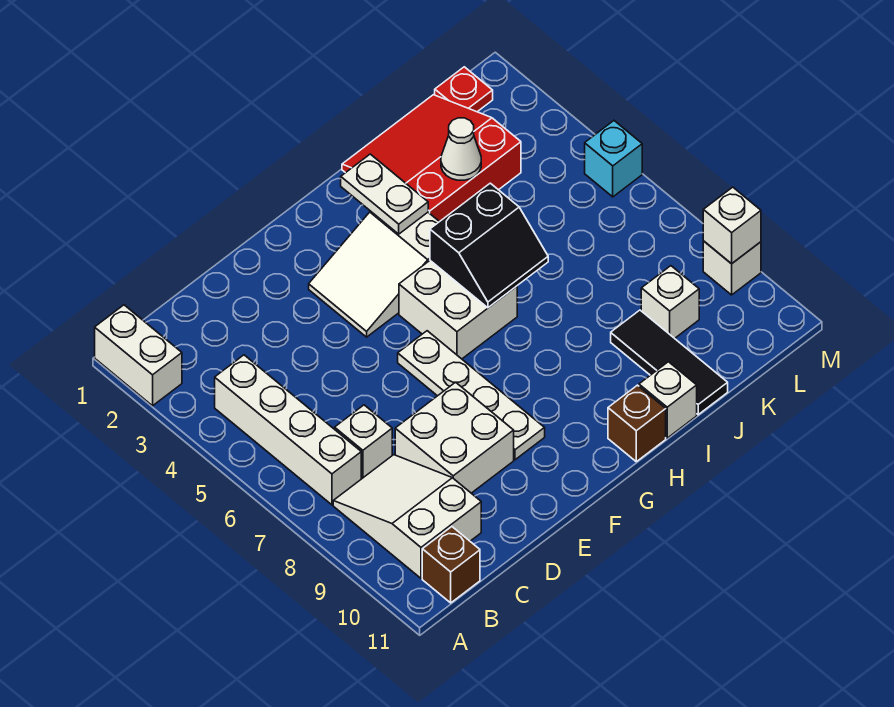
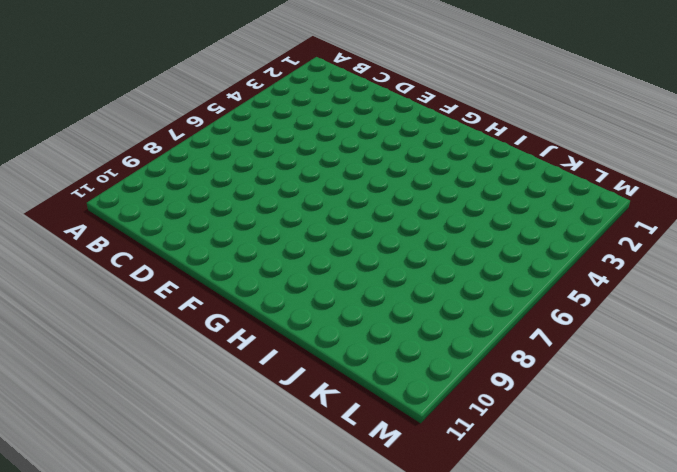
none -> white brick A1:A2 level 1
none -> white brick B4:B7 level 1
none -> white slope B8:C10 level 1 top 10

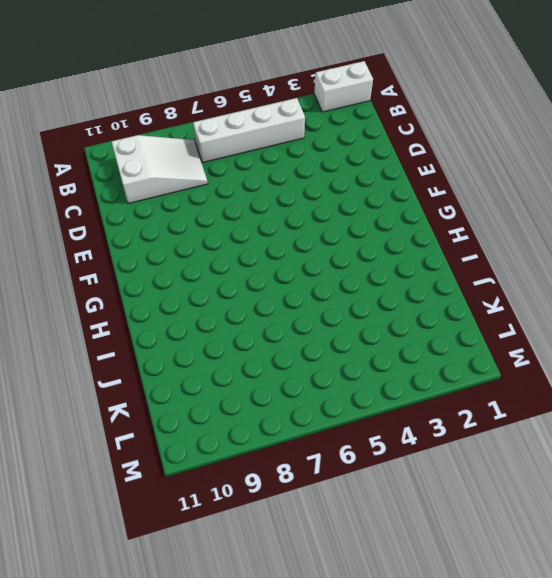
none -> brown brick B11 level 1
none -> white brick C7 level 1
none -> white brick D8:E9 level 1

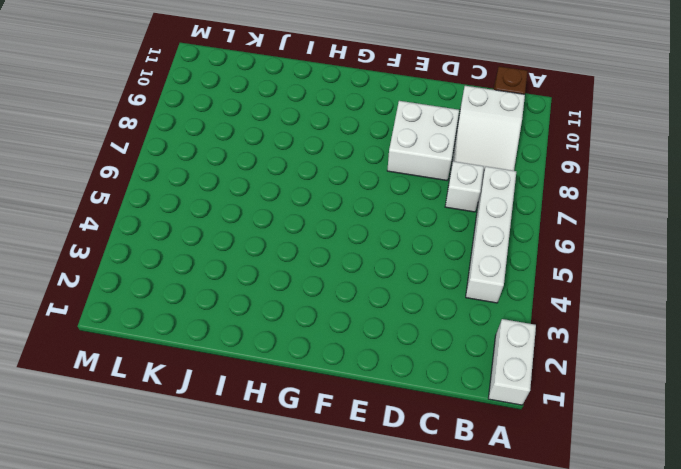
none -> white slope F3:H4 level 1 top H
none -> white plate F6:F9 level 1
none -> white brick G5:H6 level 1

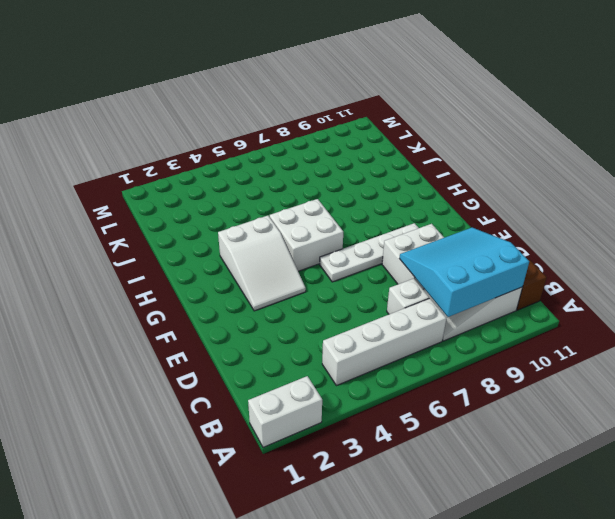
cyan slope B8:D10 level 2 top B -> none
none -> brown brick H11 level 1
none -> red slope I1:K3 level 1 top 3
none -> white brick I11 level 1

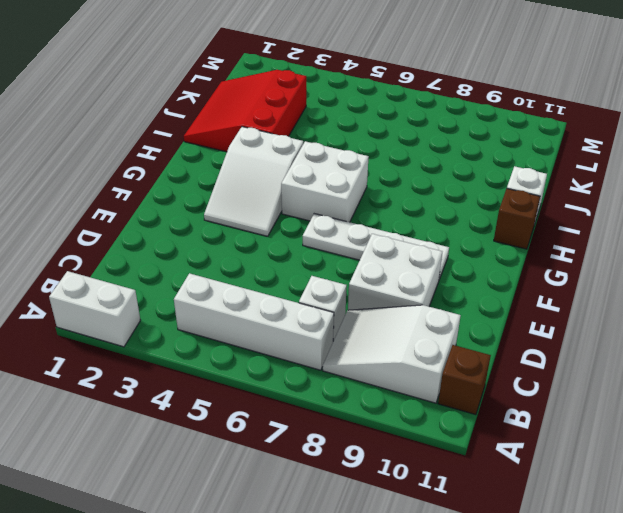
none -> black tile J9:J11 level 1
none -> white brick K9 level 1
none -> red plate L1 level 1

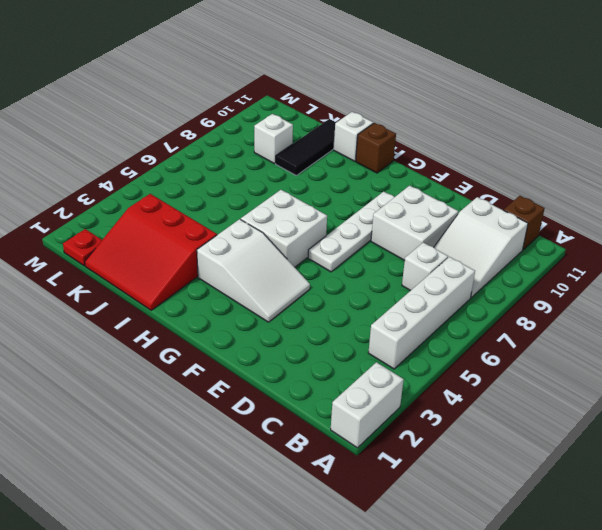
none -> cyan brick M5 level 1
none -> white brick M9 level 1
none -> white plate H2:H3 level 2

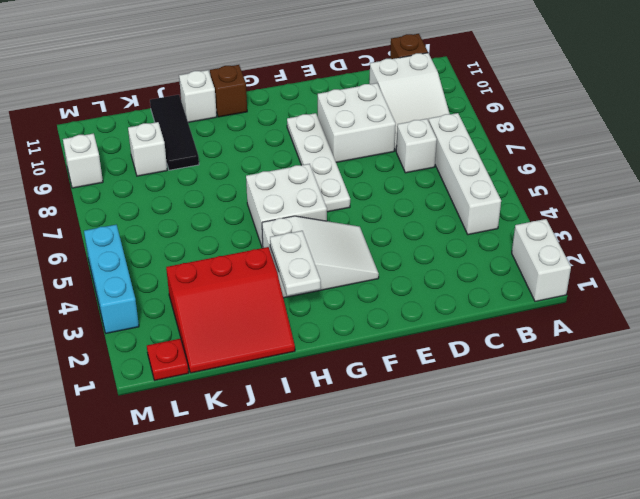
cyan brick M3:M5 level 1 -> cyan brick M5 level 1
none -> black slope H5:I6 level 2 top 5
none -> white cone J3 level 2
none -> white brick M9 level 2

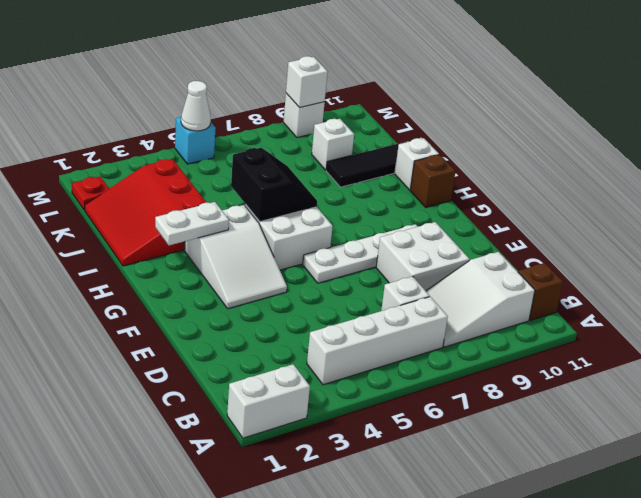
white cone M5 level 2 -> white cone J3 level 2

